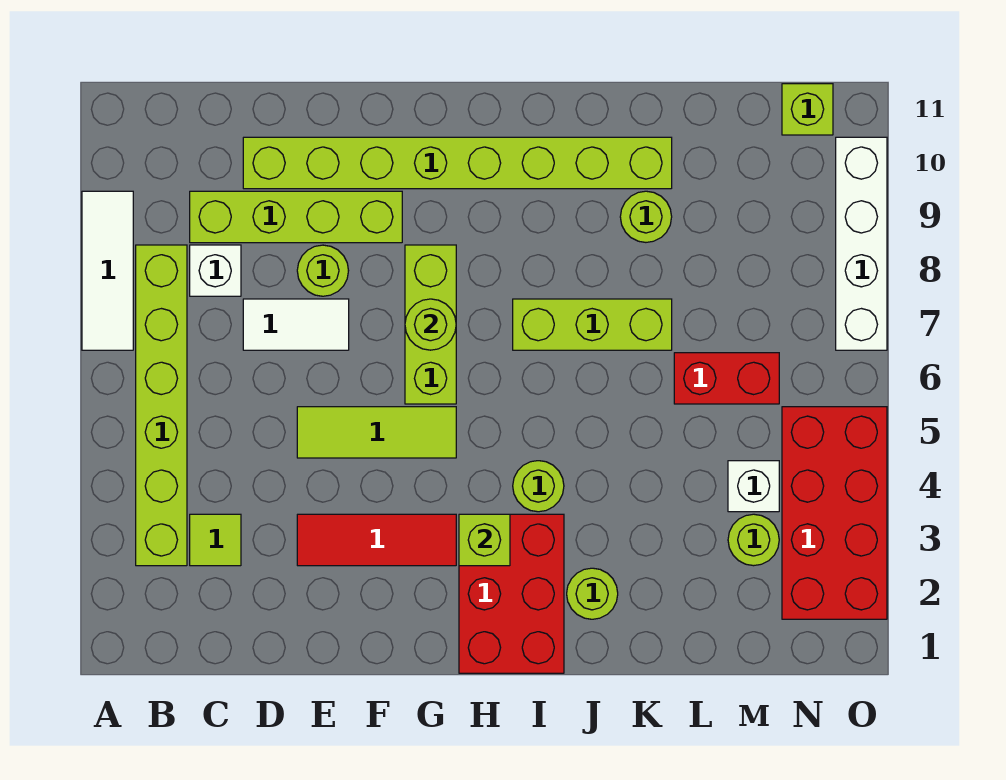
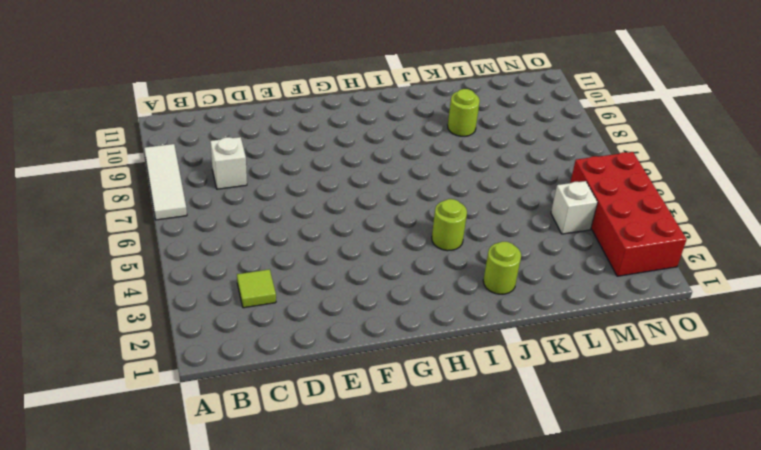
none -> lime brick B3:B8 level 1
none -> lime brick C9:F9 level 1
none -> white tile D7:E7 level 1

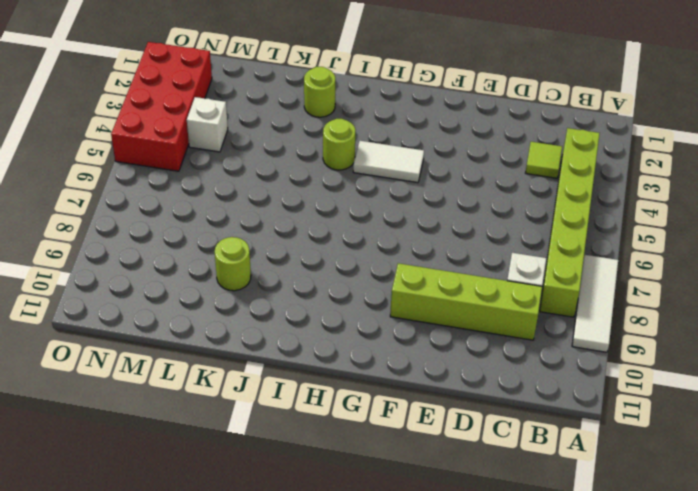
white tile G4:H4 level 1 -> white tile D7:E7 level 1
none -> lime brick D10:K10 level 1
none -> red tile E3:G3 level 1
none -> lime tile E5:G5 level 1

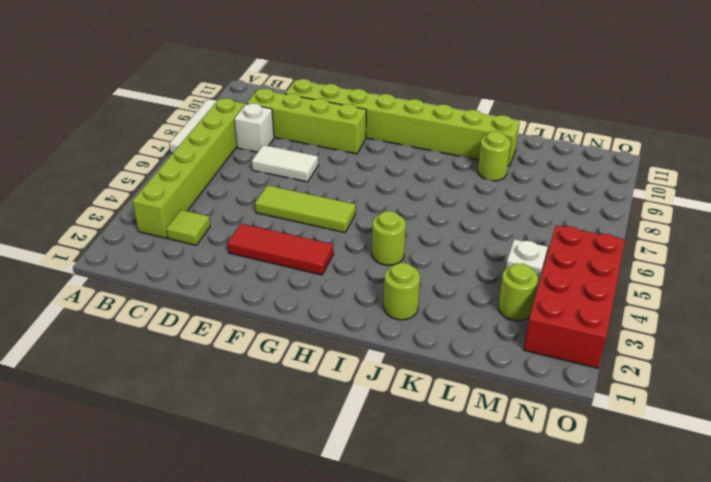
none -> lime round brick E8 level 1
none -> lime brick G6:G8 level 1
none -> red brick H1:I3 level 1

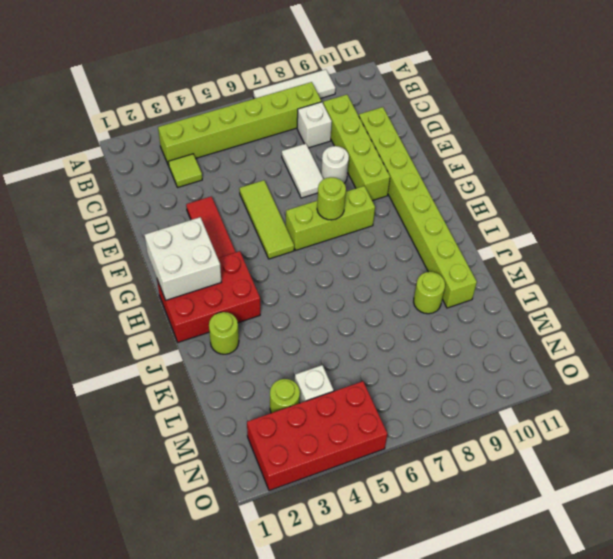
white round brick E8 level 1 -> lime round brick E8 level 1
white brick G1:H2 level 2 -> none
none -> lime round brick I4 level 1
none -> lime brick I7:K7 level 1
none -> red brick L6:M6 level 1

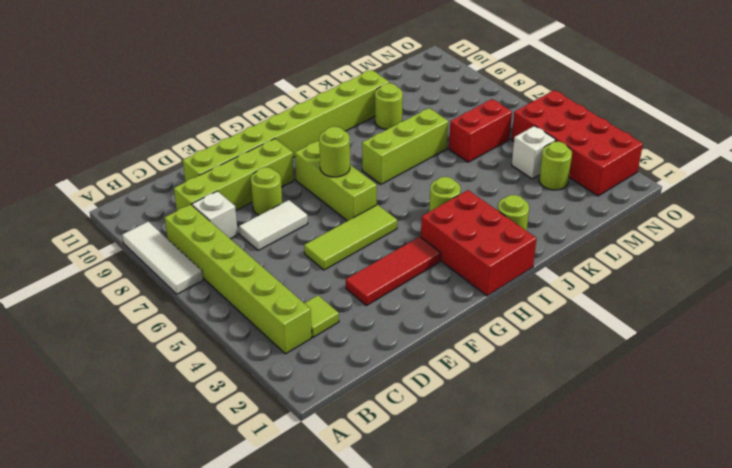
none -> lime brick N11 level 1
none -> white brick O7:O10 level 1
none -> lime brick H3 level 2

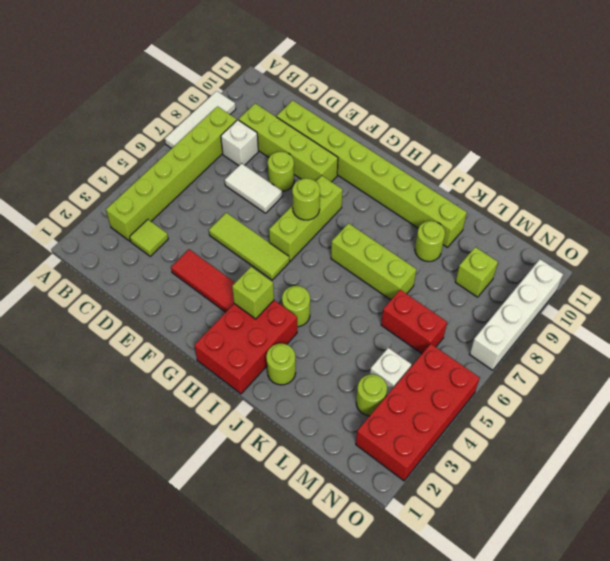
lime brick M9 level 1 -> lime brick N11 level 1

